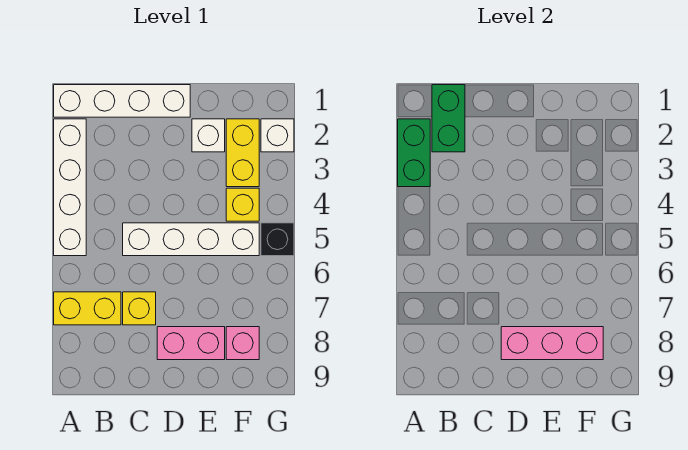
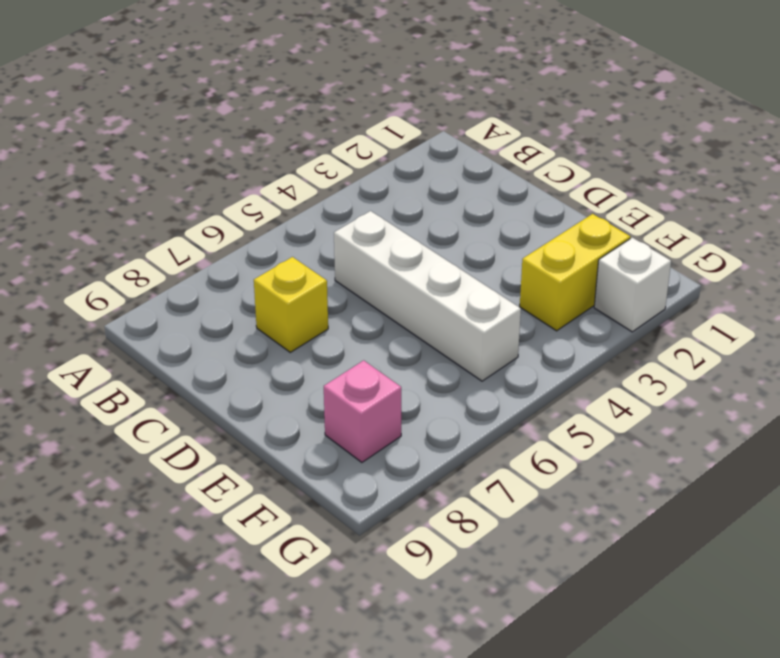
none -> white brick A1:D1 level 1
none -> white brick A2:A5 level 1
none -> yellow brick A7:B7 level 1

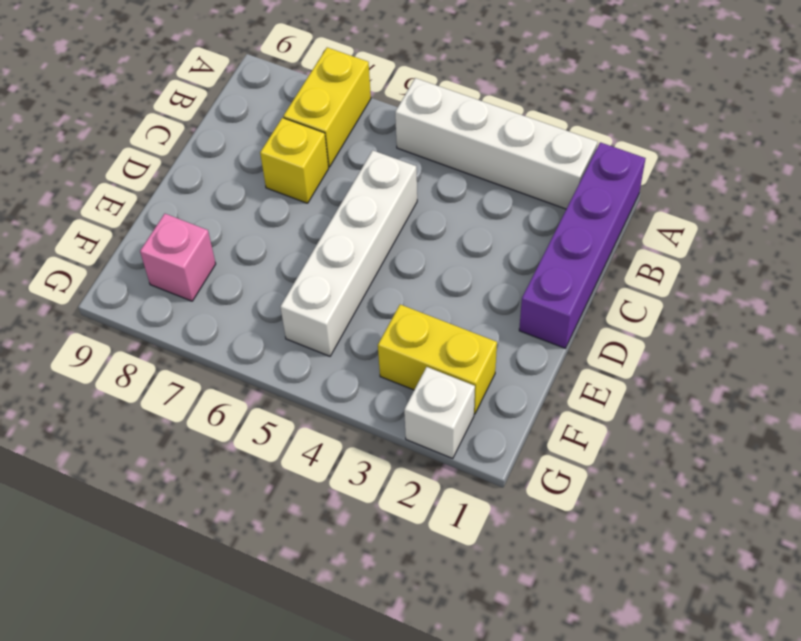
purple brick A1:D1 level 1 -> white brick A1:D1 level 1
none -> pink brick D8:E8 level 1
none -> white brick E2 level 1
none -> yellow brick F4 level 1

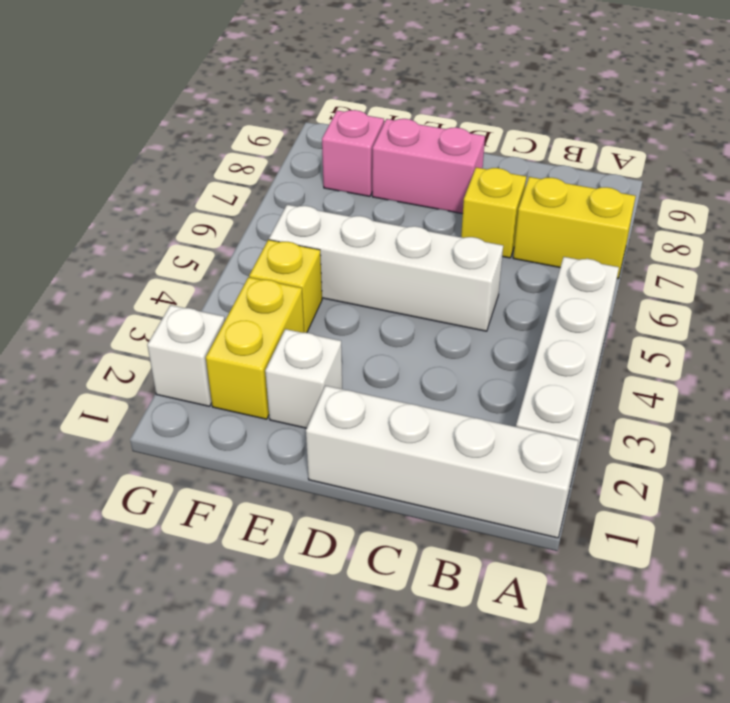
none -> black brick G5 level 1
none -> green brick A2:A3 level 2
none -> green brick B1:B2 level 2

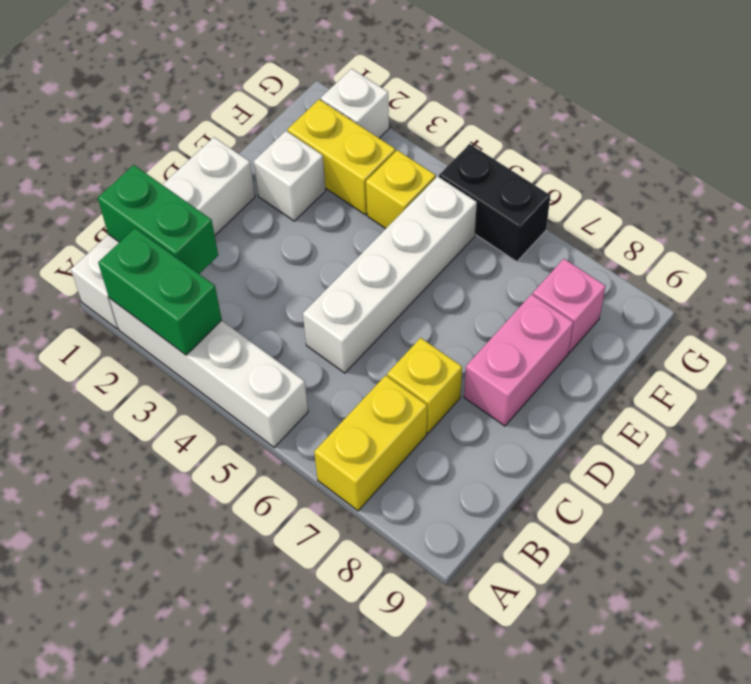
black brick G5:G6 level 1 -> black brick G5 level 1
none -> pink brick D8:F8 level 2

